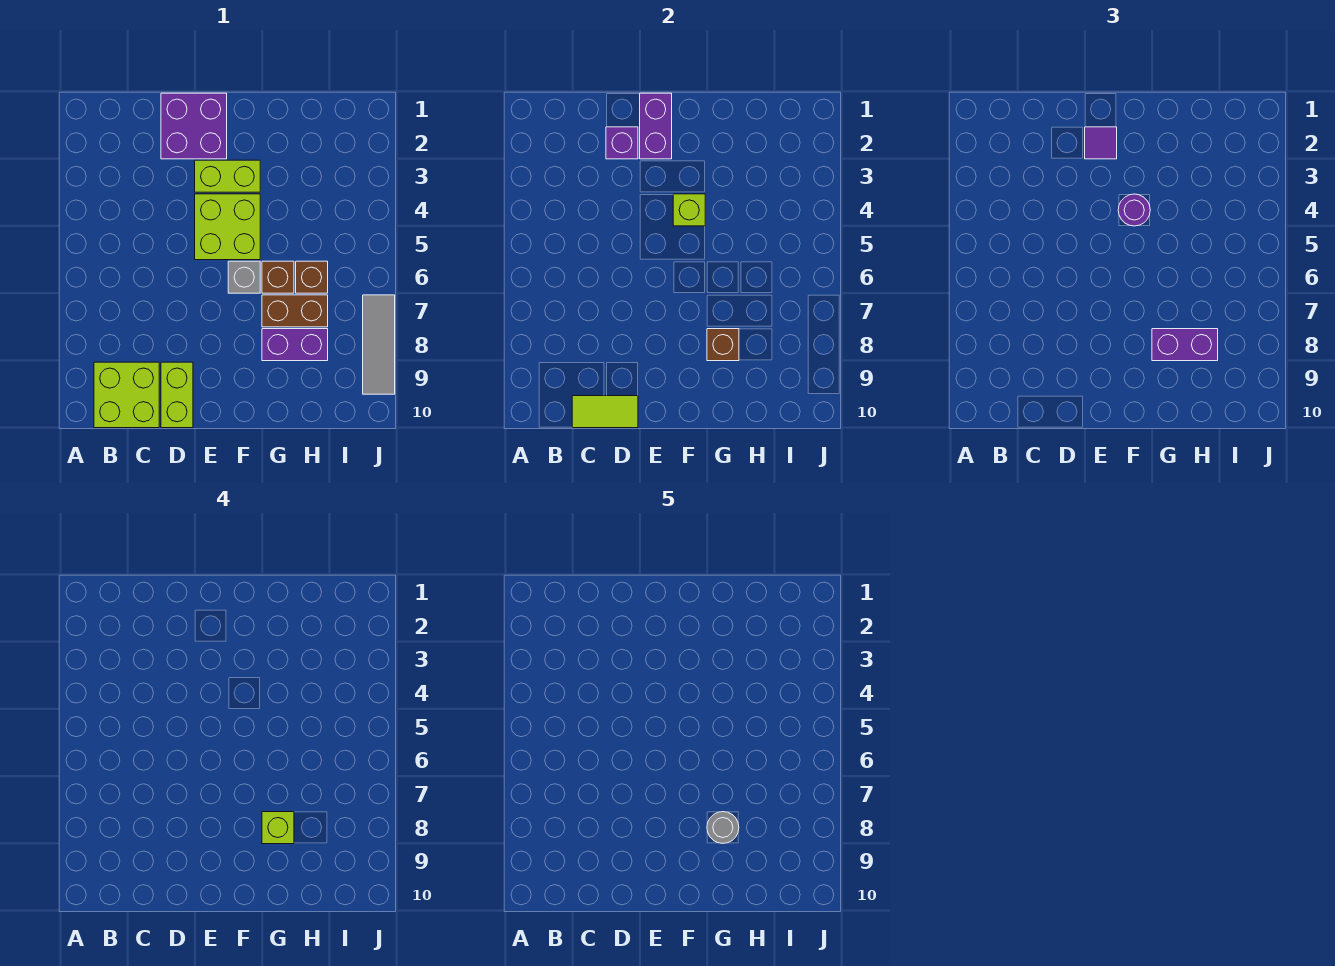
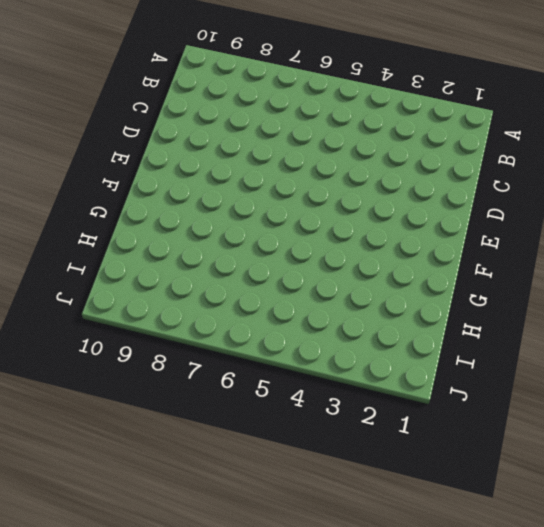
none -> lime brick B9:C10 level 1
none -> purple brick D1:E2 level 1
none -> lime brick D9:D10 level 1

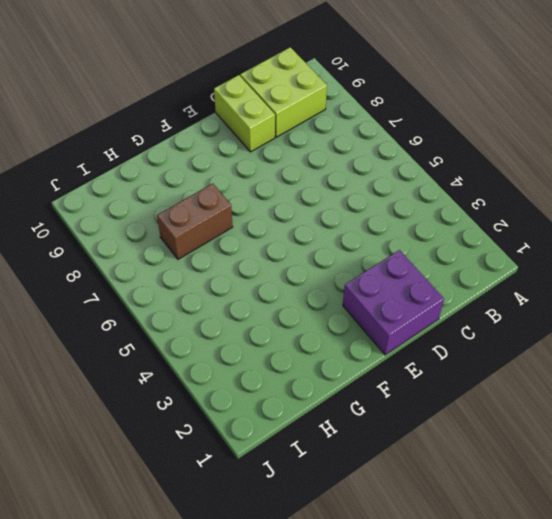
none -> lime brick E3:F3 level 1
none -> lime brick E4:F5 level 1
none -> grey brick F6 level 1

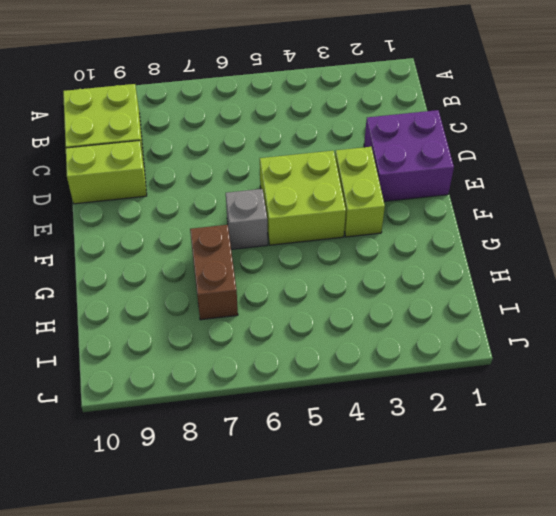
none -> brown brick G6 level 1
none -> purple brick G8:H8 level 1
none -> brown brick H6 level 1

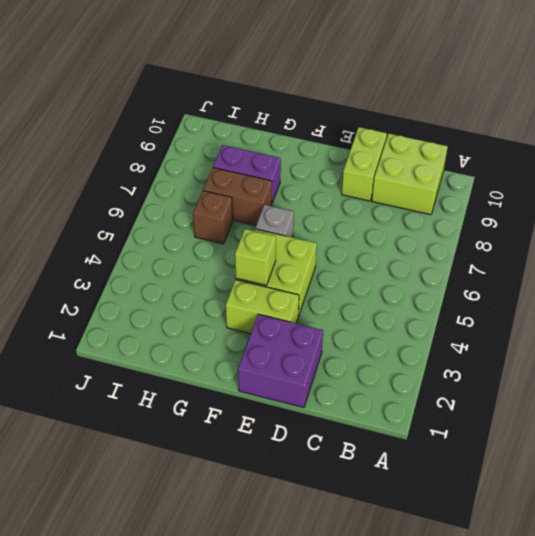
none -> brown brick G6 level 1
none -> grey tile J7:J9 level 1
none -> lime tile C10:D10 level 2

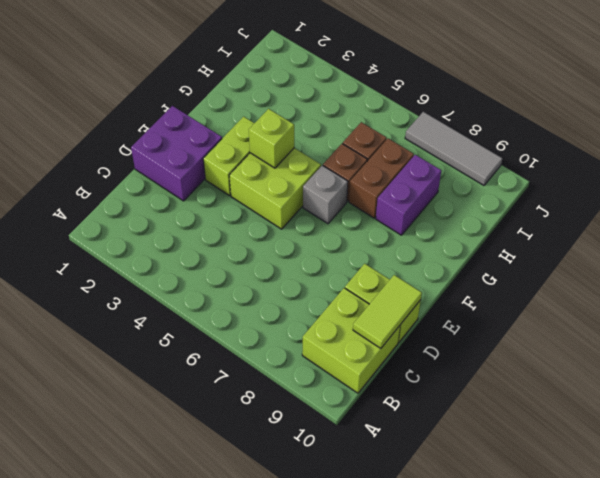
none -> purple brick D2 level 2
none -> purple brick E1:E2 level 2
none -> brown brick G8 level 2

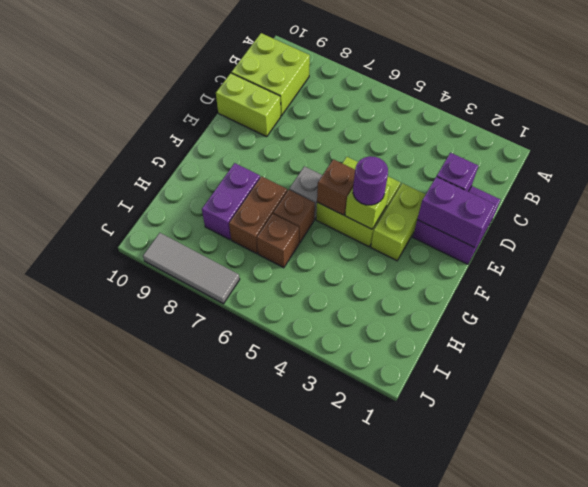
brown brick F5 level 2 -> brown brick G8 level 2
none -> lime tile C10:D10 level 2
none -> purple tile E2 level 3
none -> purple brick G8:H8 level 3

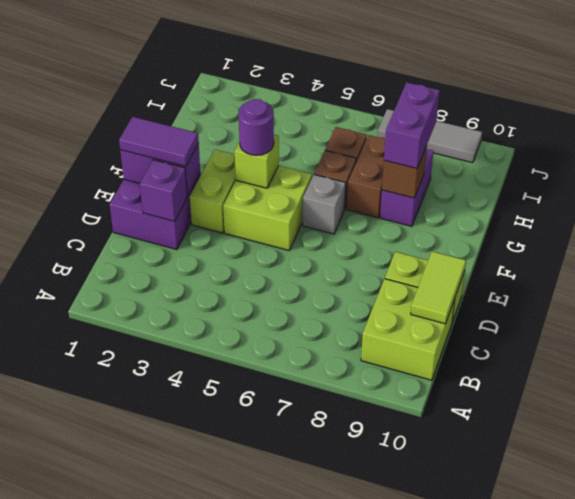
purple tile E1:E2 level 3 -> purple tile E2 level 3
none -> lime brick G8 level 4
none -> grey round brick G8 level 5

